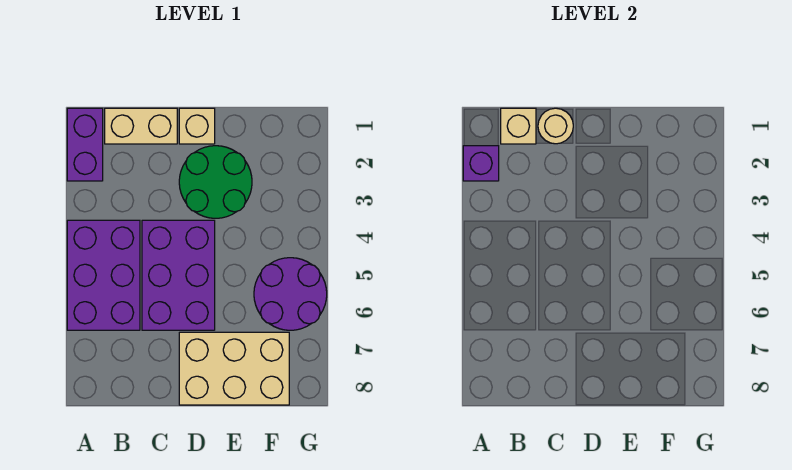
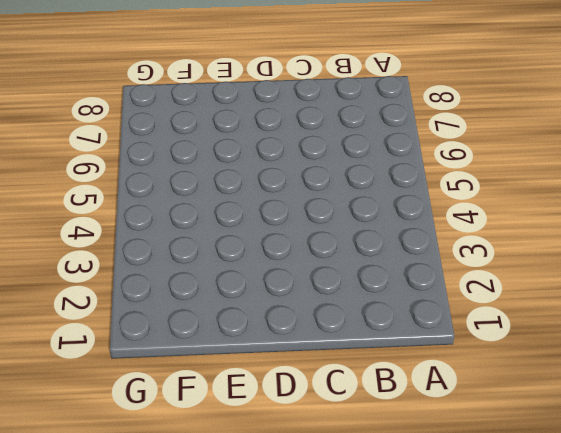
none -> purple brick A1:A2 level 1
none -> purple brick A4:B6 level 1

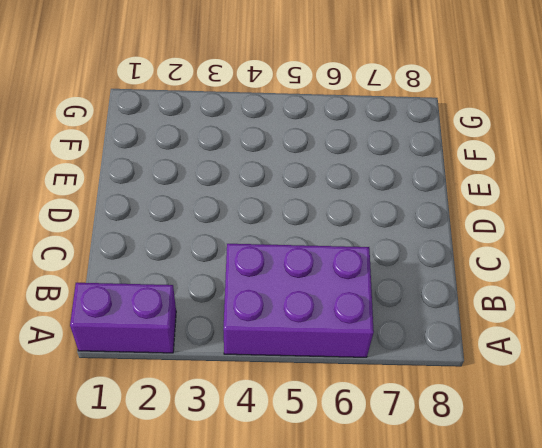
none -> tan brick B1:C1 level 1
none -> purple brick C4:D6 level 1

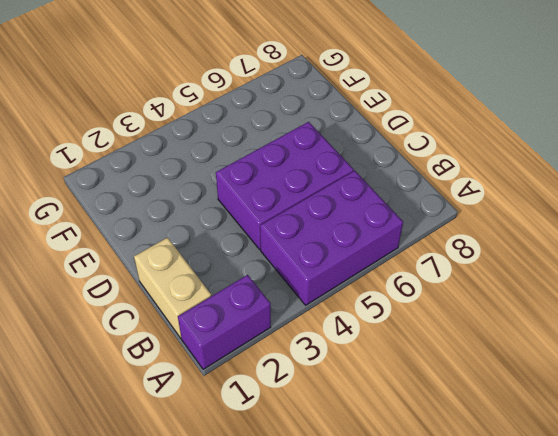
none -> tan brick D1 level 1
none -> green round brick D2:E3 level 1

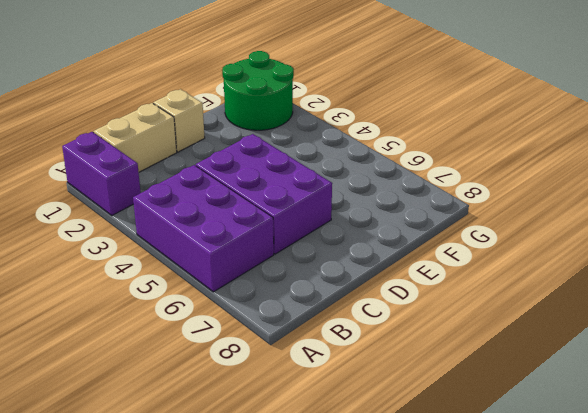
green round brick F1:G2 level 1 -> green round brick D2:E3 level 1
none -> tan brick D7:F8 level 1
none -> purple round brick F5:G6 level 1

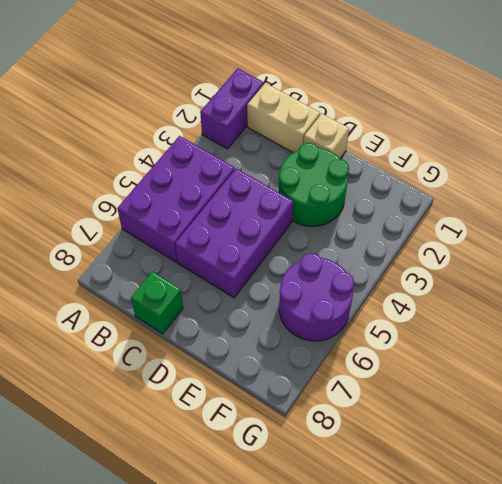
green brick C8 level 1 -> none
none -> tan brick D7:F8 level 1
none -> purple brick A2 level 2

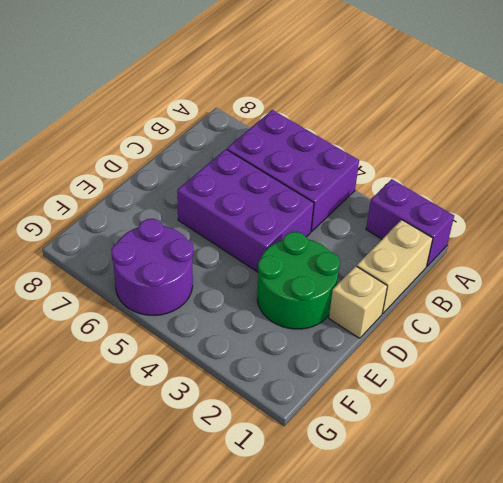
none -> tan brick D7:F8 level 1
none -> purple brick A2 level 2

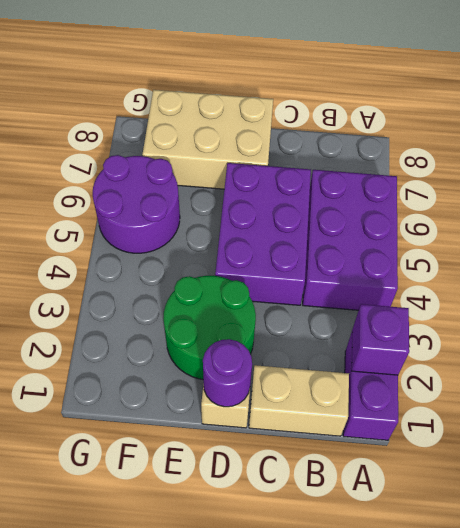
purple round brick D1 level 2 -> none
none -> tan brick B1 level 2
none -> tan round brick C1 level 2

